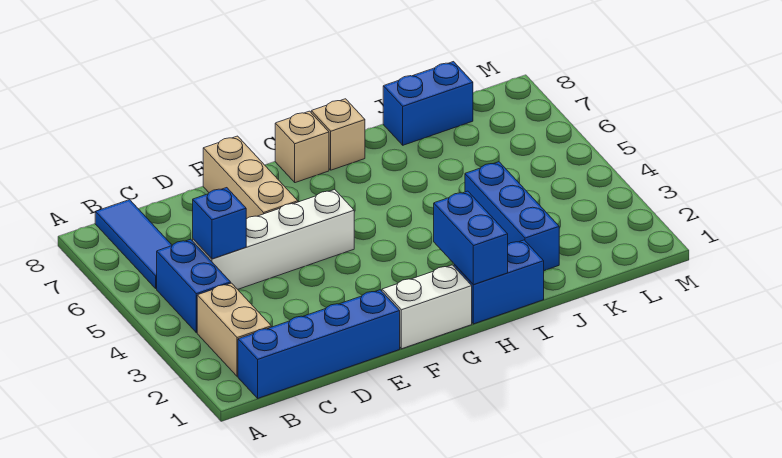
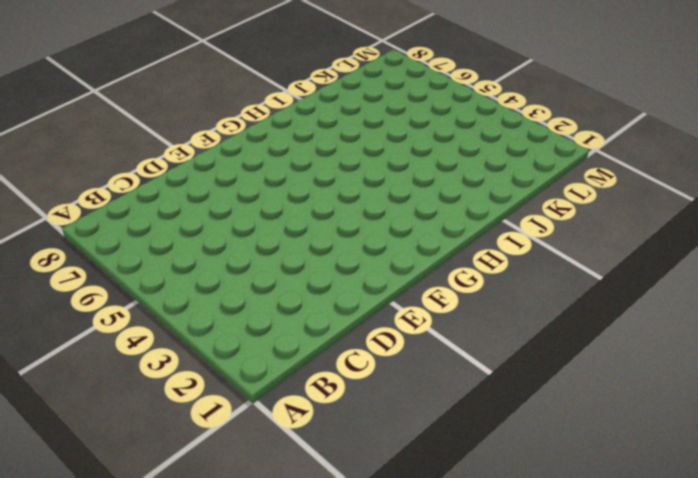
none -> blue brick B1:E1 level 1
none -> tan brick B2:B3 level 1
none -> blue brick B4:B5 level 1

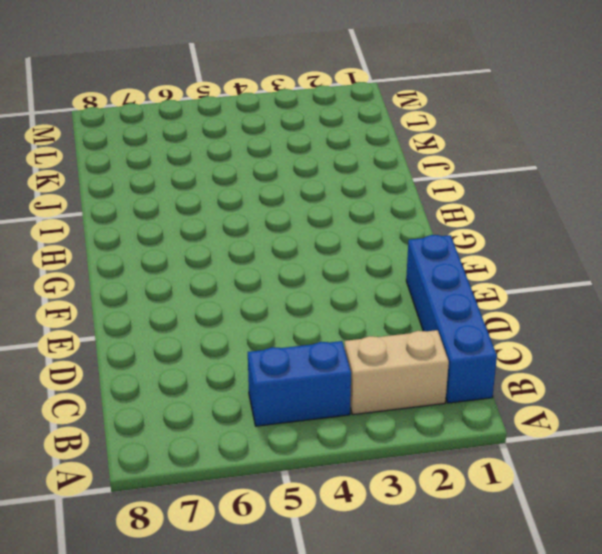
none -> blue tile B6:B8 level 1
none -> white brick C5:F5 level 1
none -> tan brick E6:E8 level 1

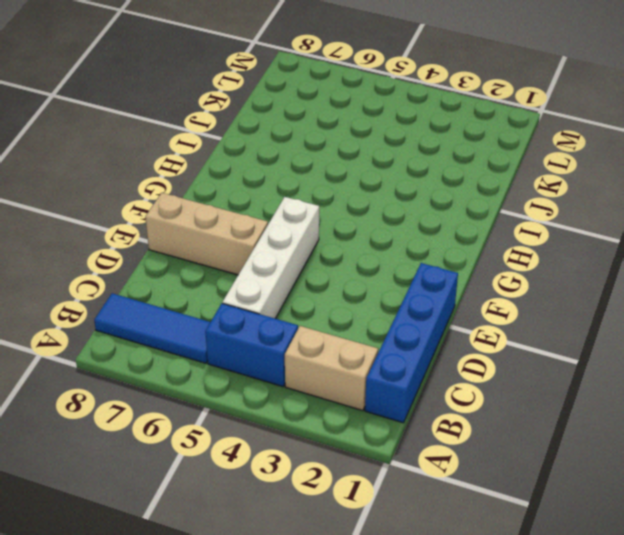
none -> white brick F1:G1 level 1
none -> tan brick G8 level 1
none -> blue brick H1:I1 level 1

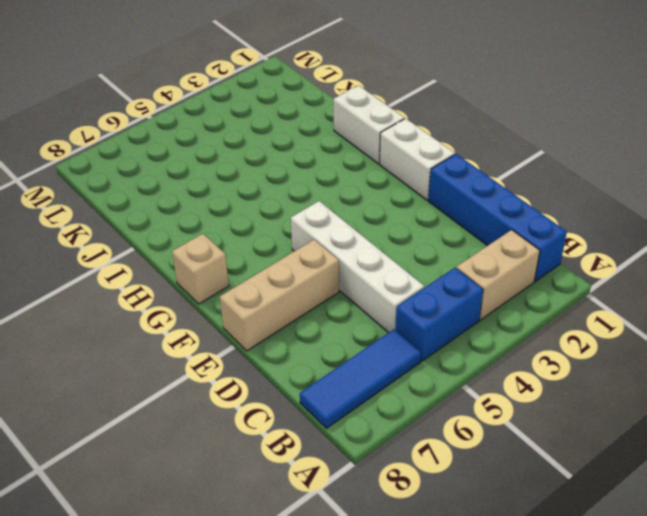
white brick H1:I1 level 1 -> blue brick H1:I1 level 1
none -> tan brick H8 level 1
none -> blue brick J2:J4 level 1
none -> blue brick J8:K8 level 1

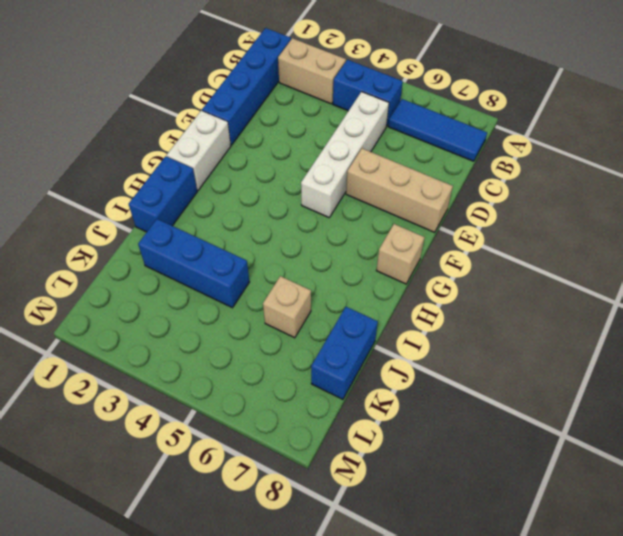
tan brick J6 level 1 -> tan brick H8 level 1
none -> blue brick C5 level 2
none -> blue brick H1:H2 level 2

